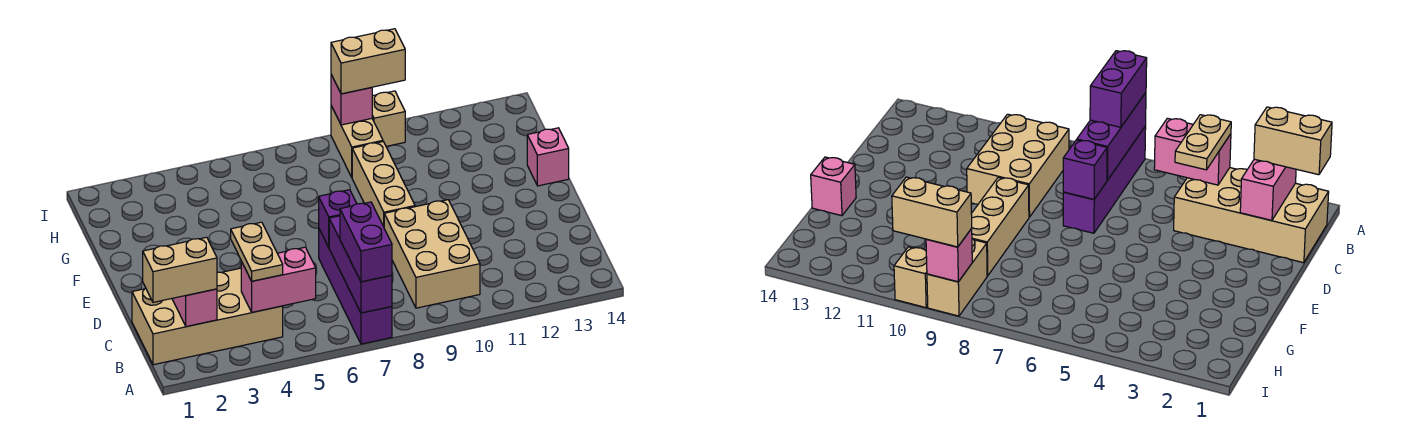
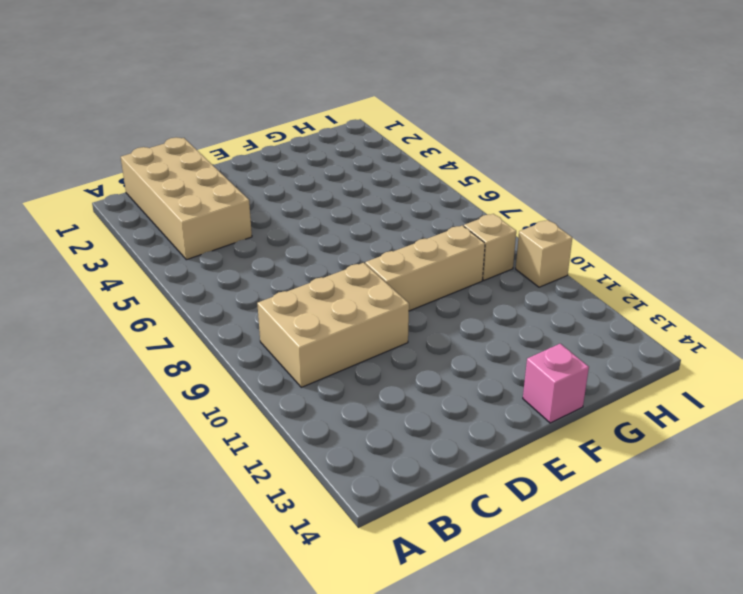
tan brick H9 level 1 -> tan brick H9:I9 level 1
none -> purple brick A7:D7 level 1
none -> purple brick A7:C7 level 2
none -> pink brick B2:C2 level 2

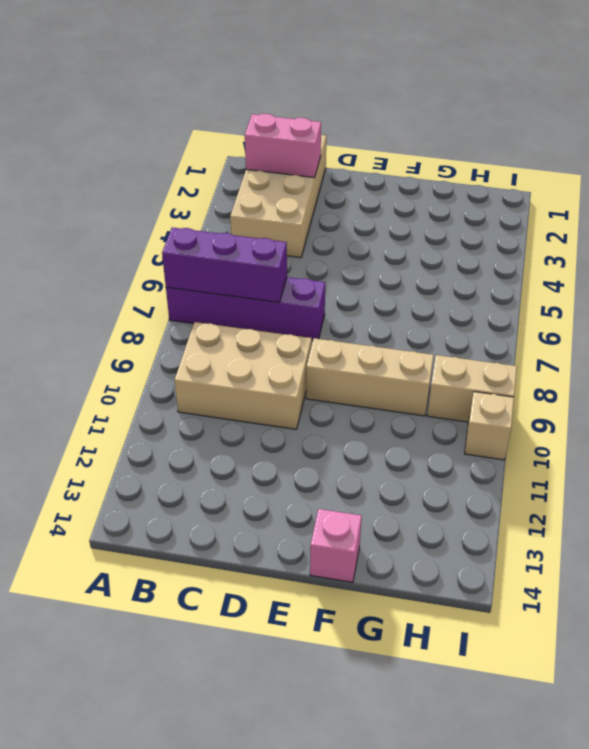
none -> pink brick B4:B5 level 2
none -> purple brick D7 level 2
none -> pink brick I9 level 2

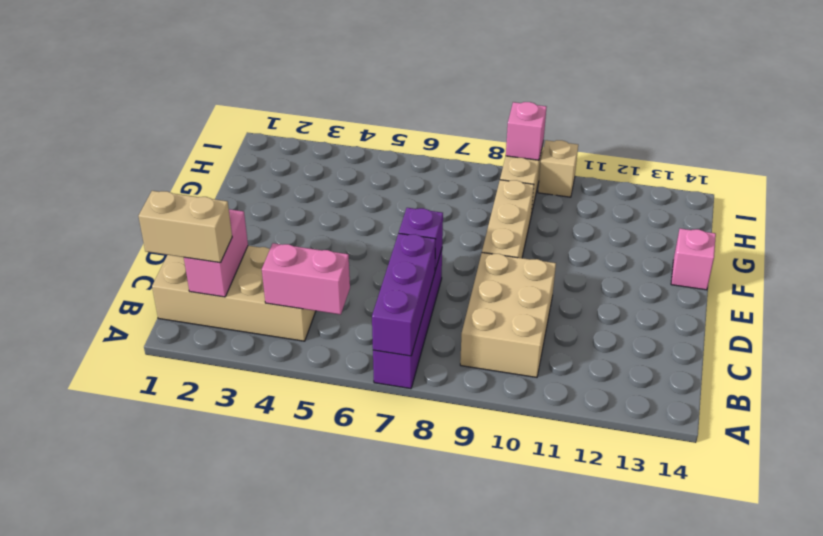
none -> purple brick A7:B7 level 3
none -> tan plate B4:C4 level 3
none -> tan brick I9:I10 level 3

